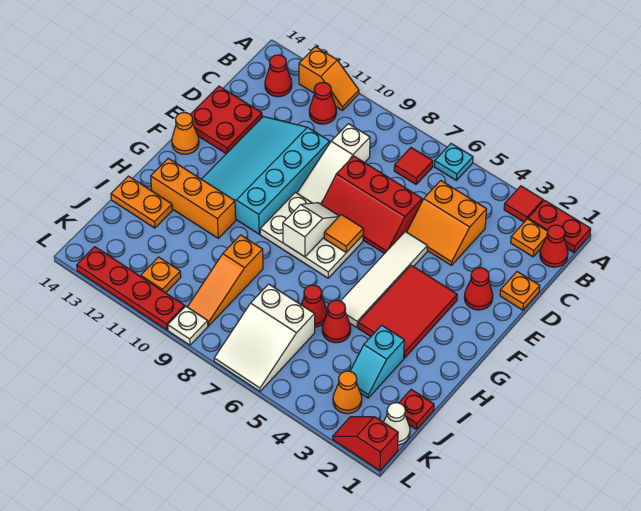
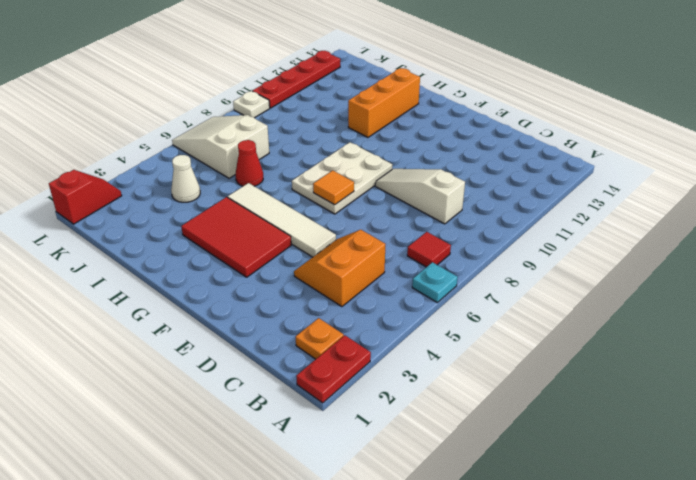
white cone J4 level 1 -> white cone K1 level 1
none -> red tile A3 level 1
none -> orange slope A11:A12 level 1 top 12
none -> red cone B1 level 1
none -> red cone B11 level 1

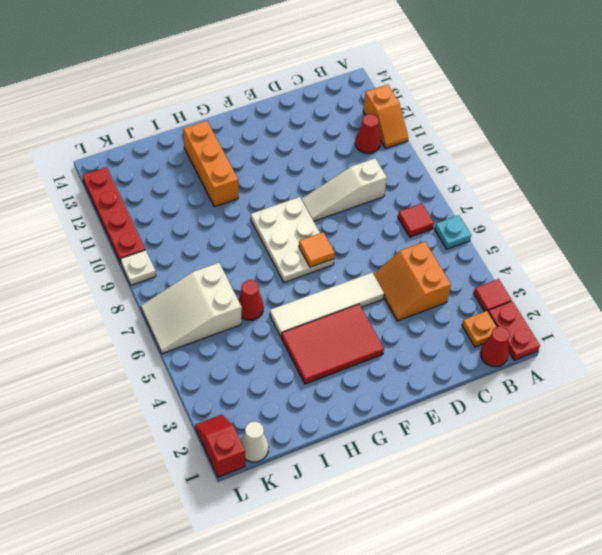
none -> red cone B13 level 1
none -> orange plate D1 level 1
none -> red slope D6:E8 level 1 top D
none -> cyan slope D10:G12 level 1 top 10

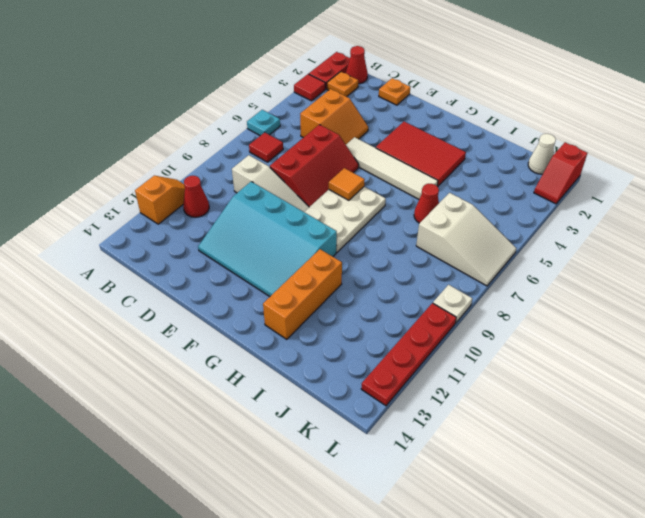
none -> red cone B13 level 1
none -> red plate D13:E14 level 1
none -> red cone E2 level 1
none -> orange cone F14 level 1

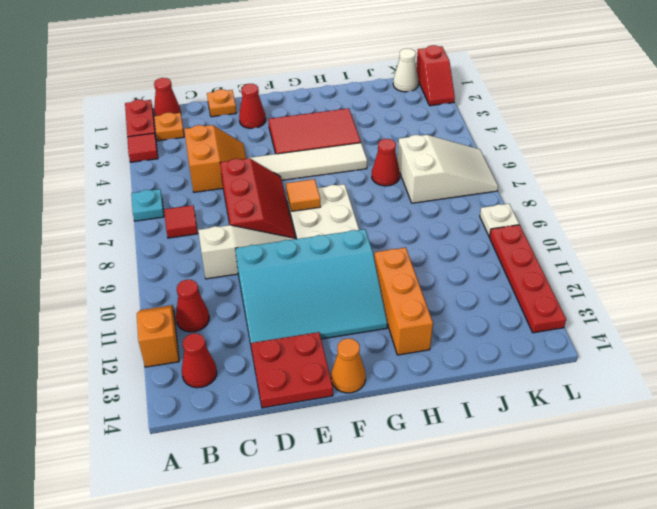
none -> cyan slope I3:J3 level 1 top I
none -> red cone I5 level 1
none -> orange slope I9:K9 level 1 top I
none -> orange plate I13:I14 level 1

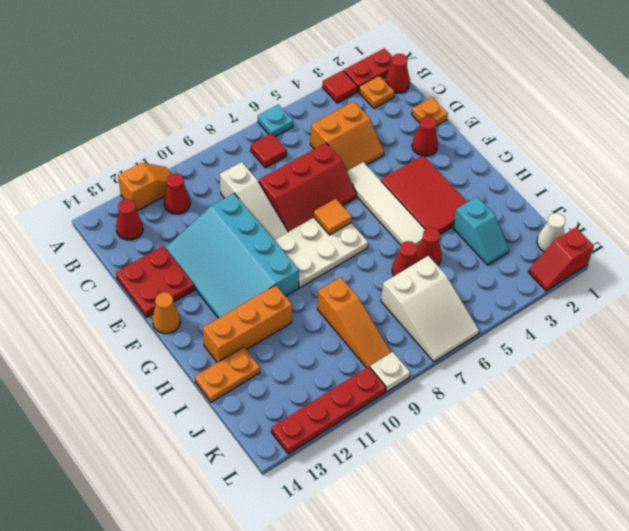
none -> red plate J1 level 1
none -> orange cone K3 level 1
none -> orange plate K11 level 1
none -> white slope F8:G8 level 2 top G

